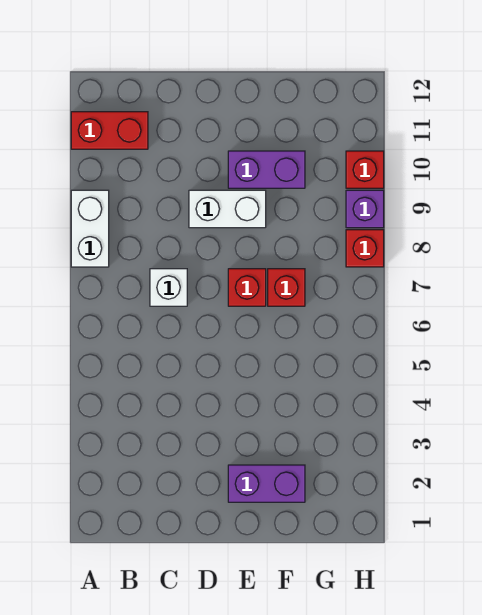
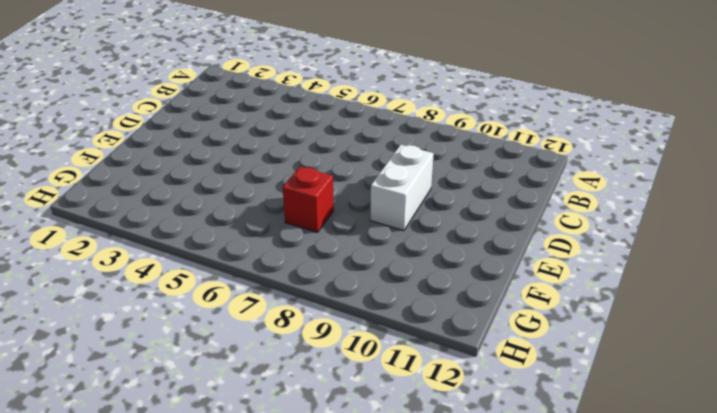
none -> white brick A8:A9 level 1
none -> red brick A11:B11 level 1

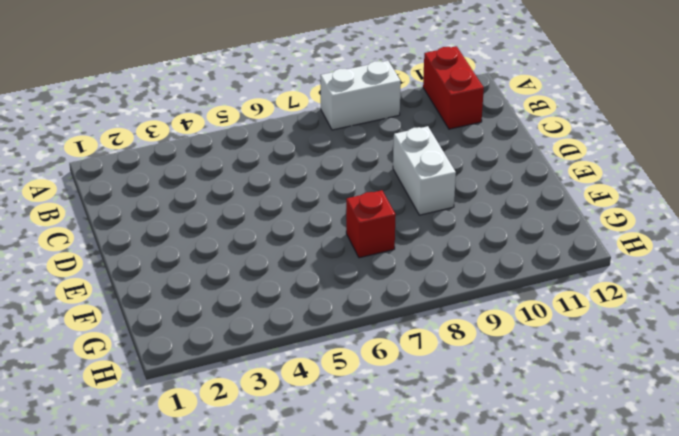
none -> white brick C7 level 1
none -> purple brick E2:F2 level 1

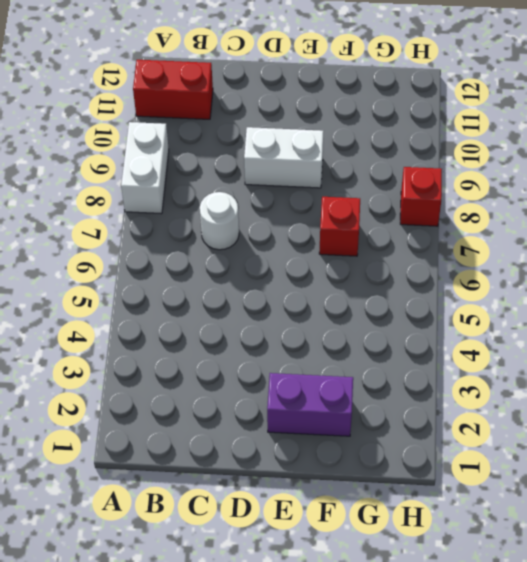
white round brick C7 level 1 -> white brick C7 level 1
none -> red brick E7 level 1
none -> purple brick E10:F10 level 1

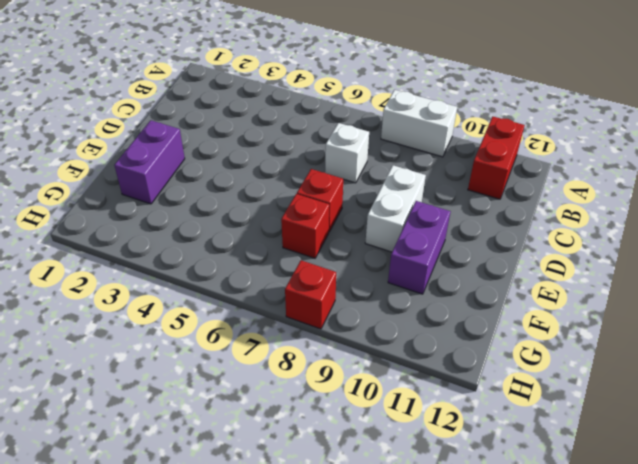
none -> purple brick H9 level 1
none -> red brick H10 level 1

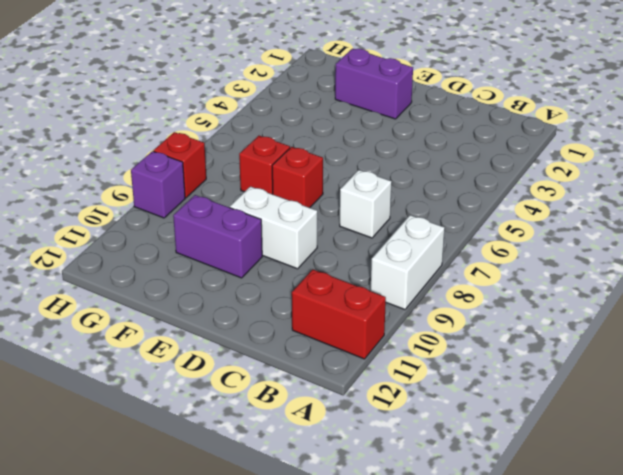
none -> red brick H10 level 1

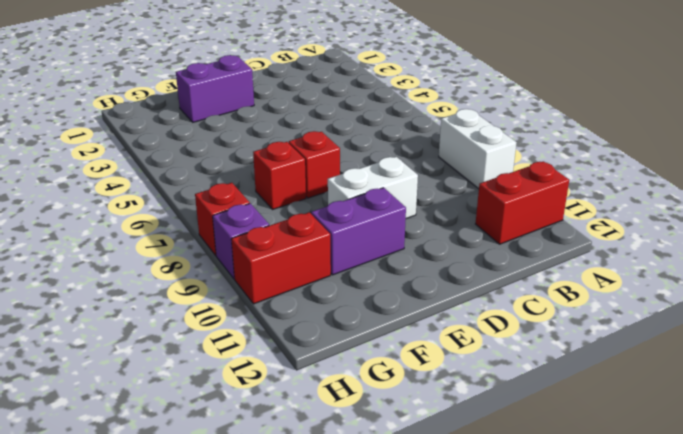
red brick G10:H10 level 1 -> red brick H10 level 1
none -> white brick C7 level 1

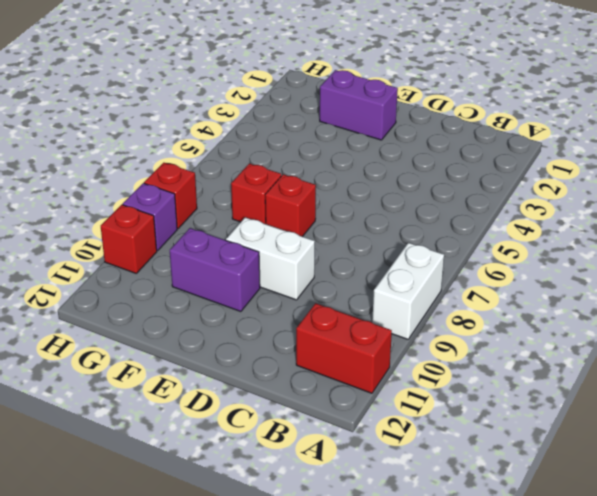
none -> white brick C7 level 1

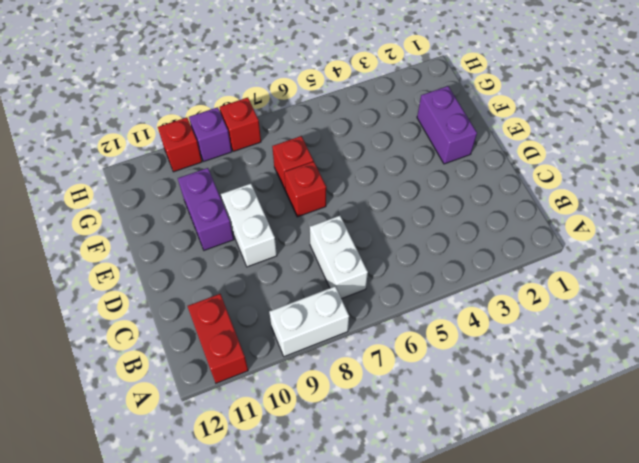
white brick B7:C7 level 1 -> white brick C7 level 1

